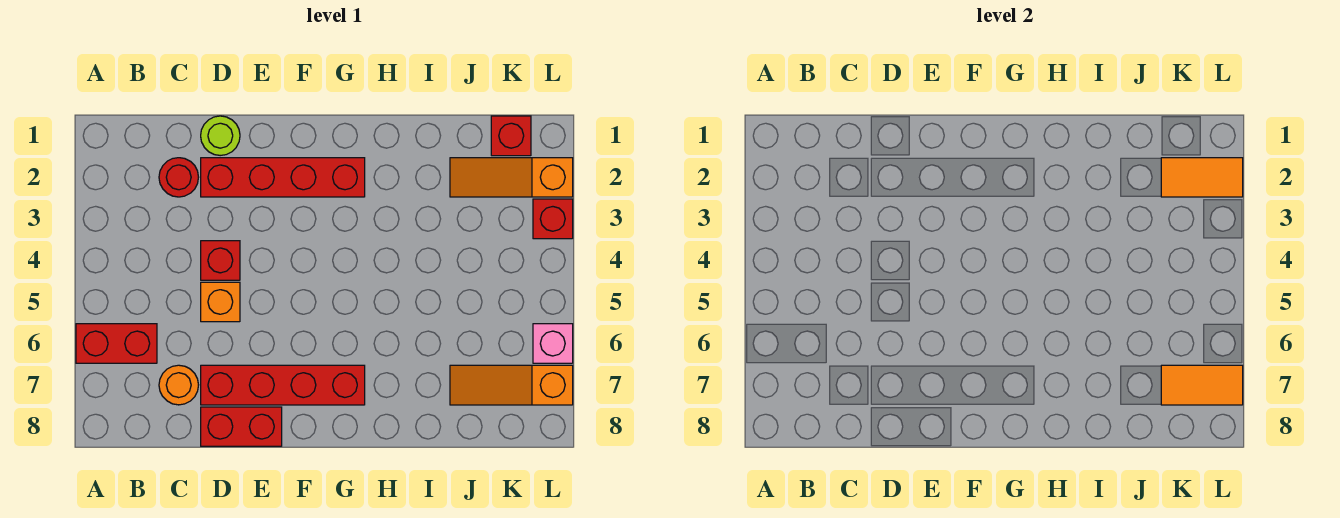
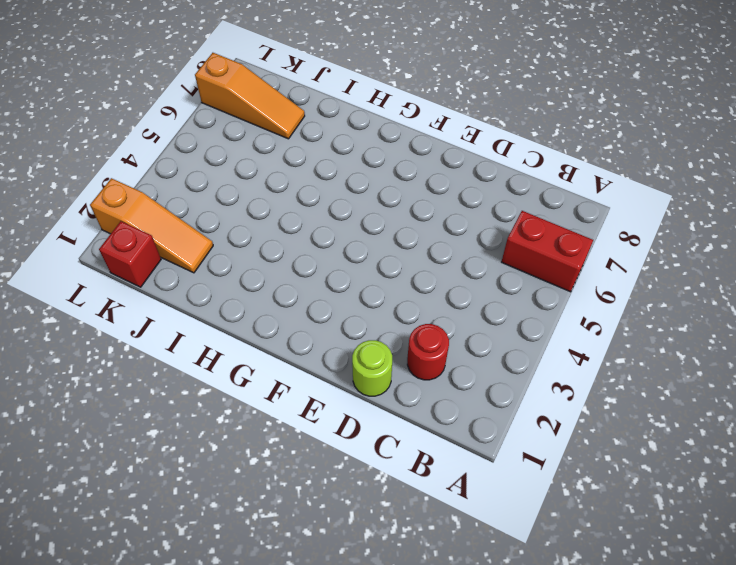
none -> orange round brick C7 level 1
none -> red brick D2:G2 level 1
none -> red brick D4 level 1

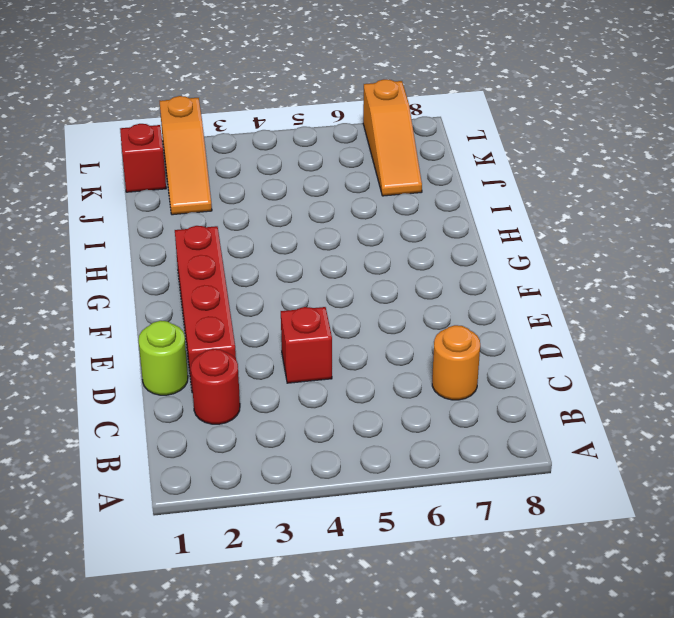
none -> red brick A6:B6 level 1
none -> orange brick D5 level 1
none -> red brick D7:G7 level 1

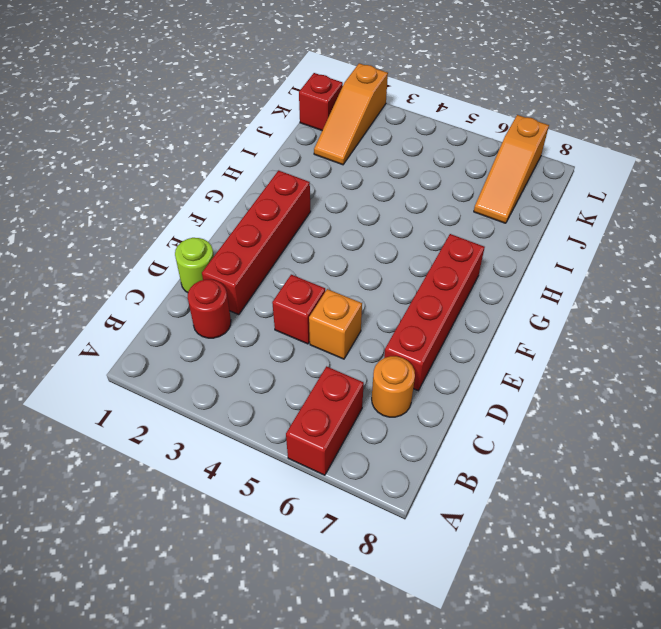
none -> red brick D8:E8 level 1
none -> red brick L3 level 1
none -> pink brick L6 level 1

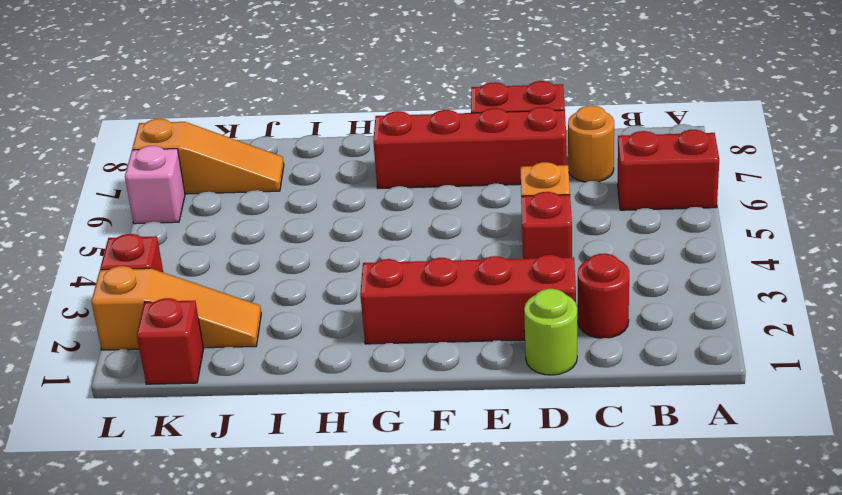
none -> orange tile K2:L2 level 2
none -> orange tile K7:L7 level 2

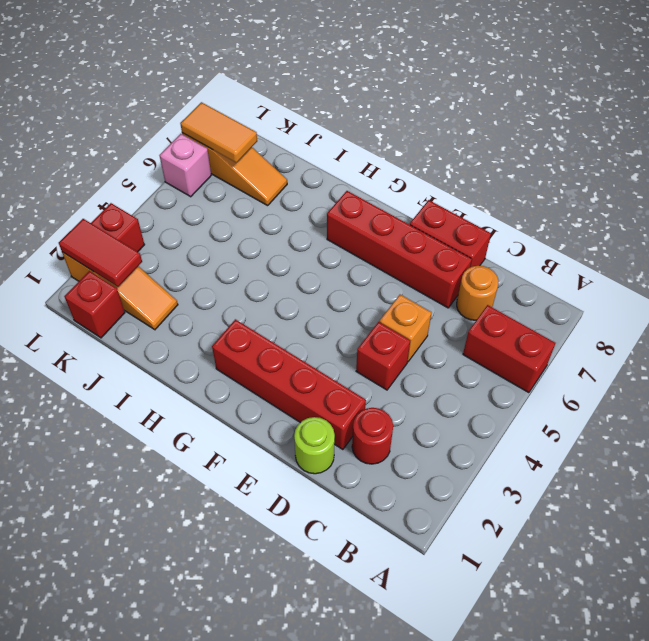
red tile K2:L2 level 2 -> orange tile K2:L2 level 2

